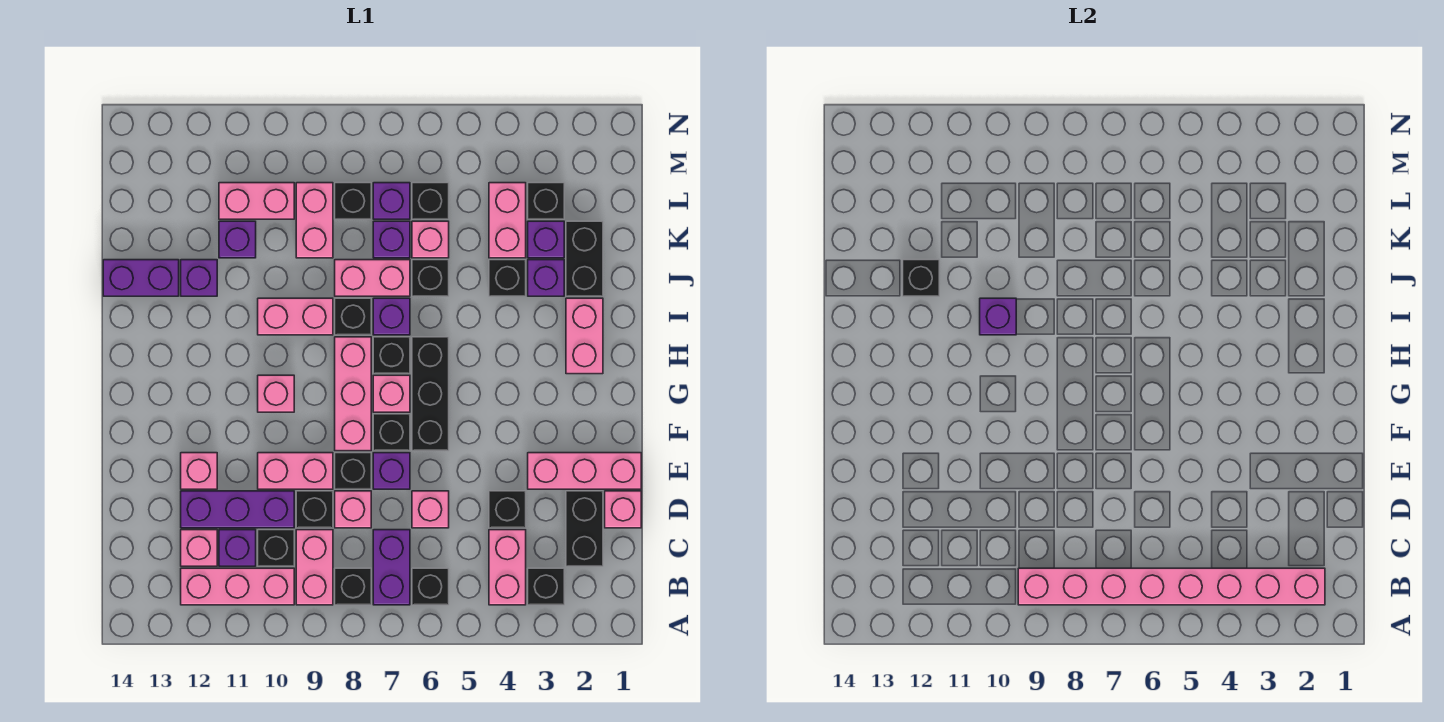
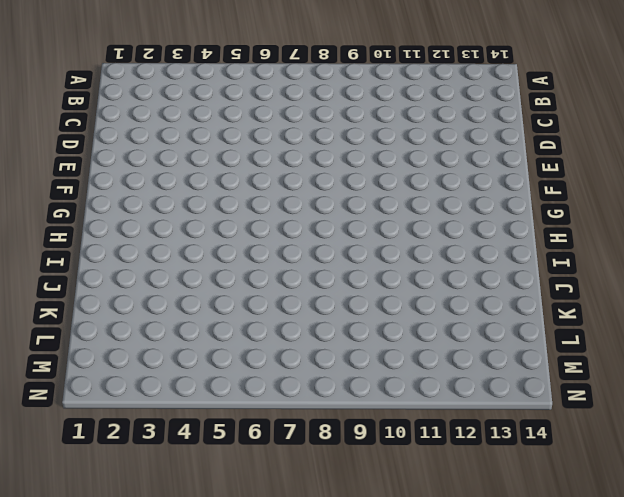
none -> black brick B3 level 1
none -> pink brick B4:C4 level 1
none -> black brick B6 level 1
none -> purple brick B7:C7 level 1

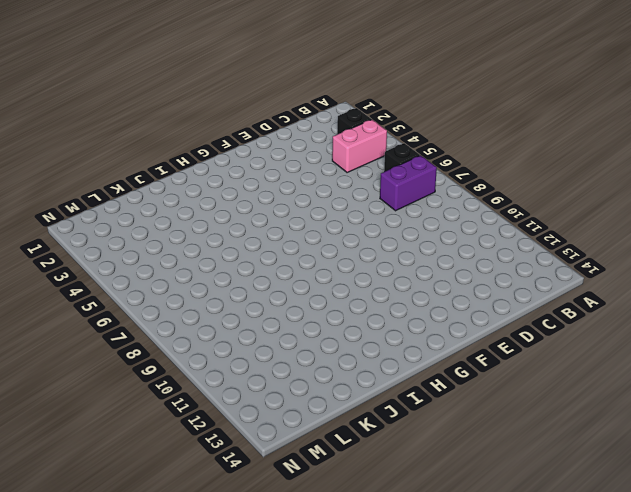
none -> black brick B8 level 1
none -> pink brick B9:C9 level 1
none -> pink brick B10:B12 level 1
none -> black brick C2:D2 level 1

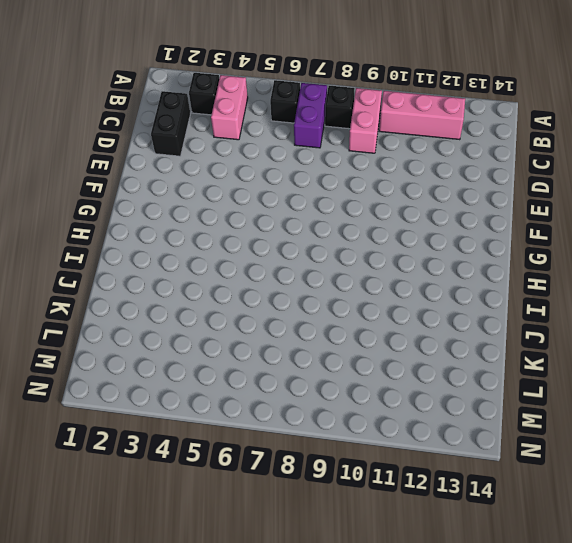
none -> black brick C10 level 1
none -> purple brick C11 level 1
none -> pink brick C12 level 1
none -> pink brick D1 level 1

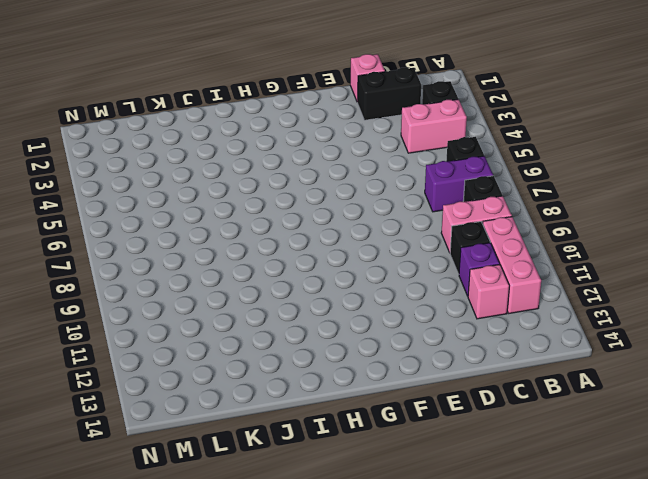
none -> black brick D4 level 1
none -> pink brick D6 level 1
none -> pink brick D8 level 1
none -> black brick D9 level 1

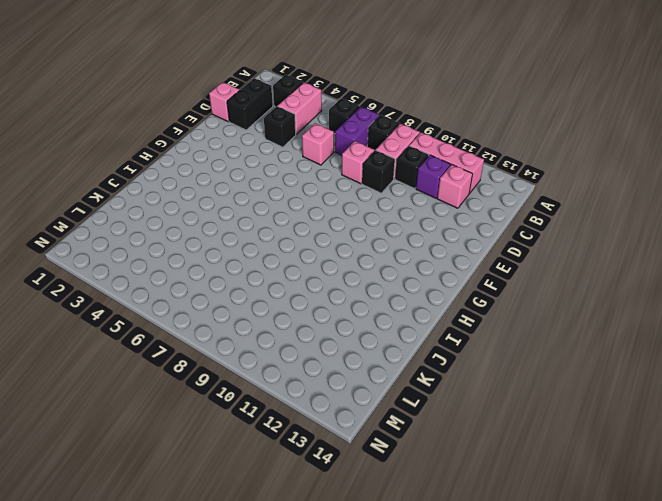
none -> purple brick D10:D12 level 1
none -> pink brick E1:E3 level 1
none -> purple brick E7 level 1
none -> black brick E8 level 1

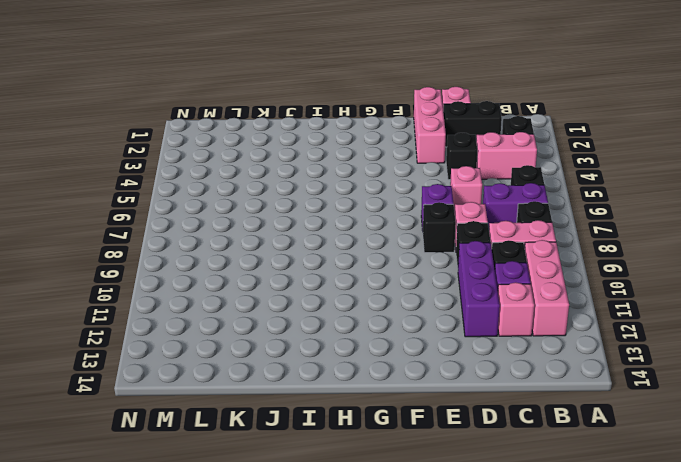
none -> pink brick E9:E10 level 1
none -> pink brick E12 level 1
none -> black brick F6:H6 level 1
none -> black brick F7 level 1

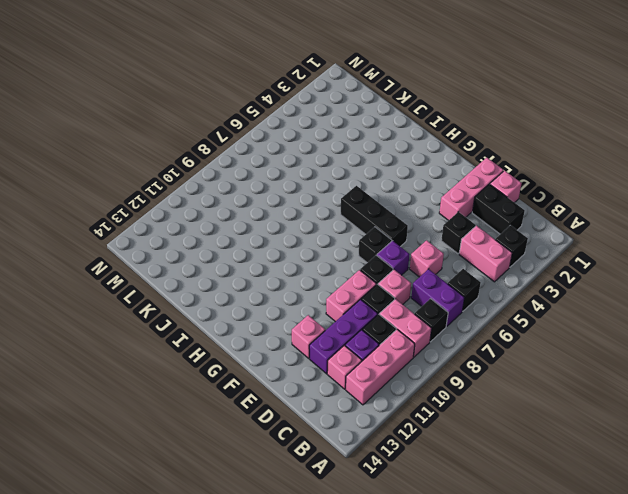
none -> pink brick F8:H8 level 1
none -> pink brick G7 level 1
none -> pink brick G10 level 1
none -> pink brick H2:I2 level 1

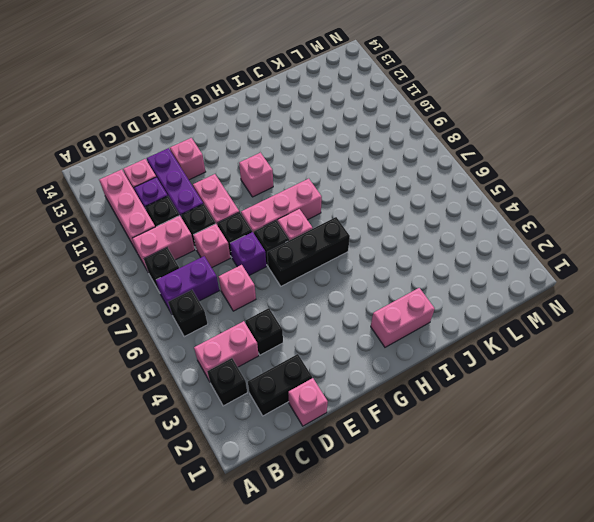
none -> pink brick E1:E3 level 1
none -> black brick H7 level 1
none -> purple brick I7 level 1
none -> black brick I8 level 1

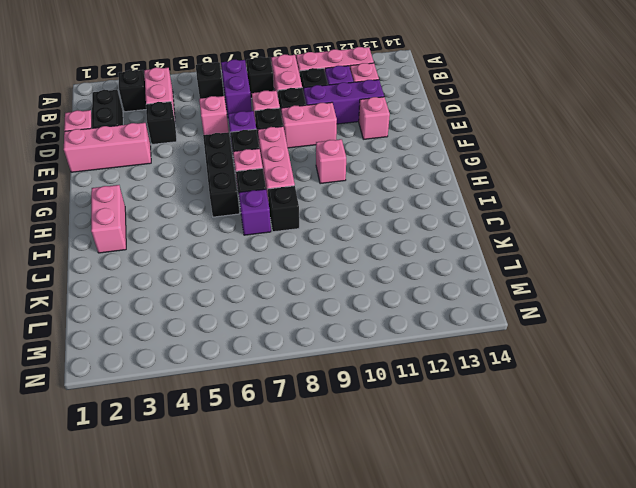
none -> pink brick I9:I10 level 1
none -> black brick J2:K2 level 1
none -> purple brick J3 level 1
none -> black brick J4 level 1

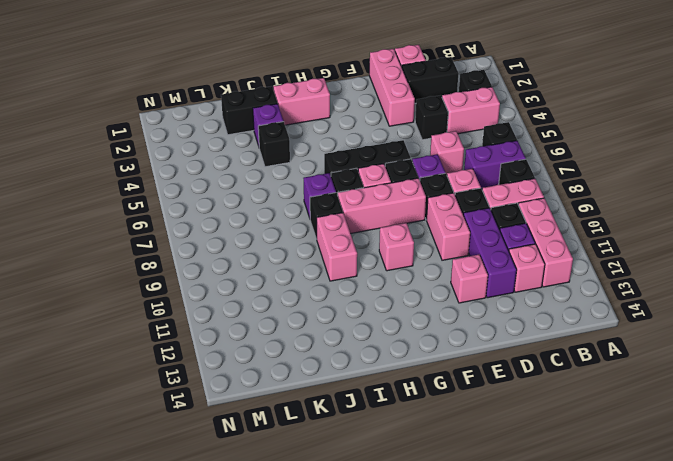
none -> black brick J6 level 1
none -> pink brick J7:J8 level 1
none -> purple brick J12 level 1
none -> purple brick J13:J14 level 1

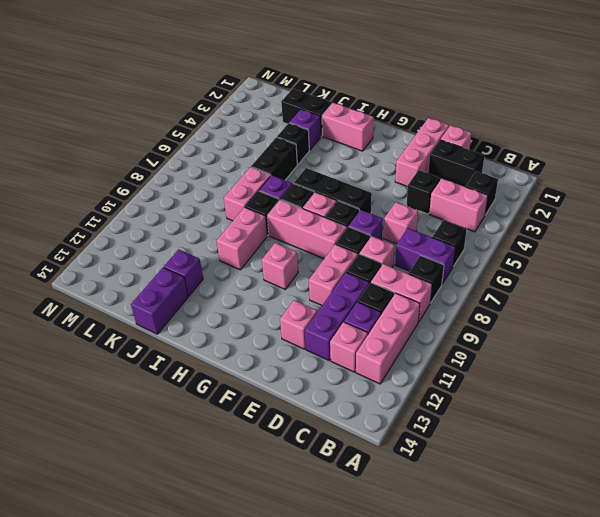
black brick J5:J6 level 1 -> black brick J6 level 1
none -> purple brick K3 level 1
none -> pink brick K4:L4 level 1
none -> pink brick K6 level 1
none -> purple brick K7 level 1

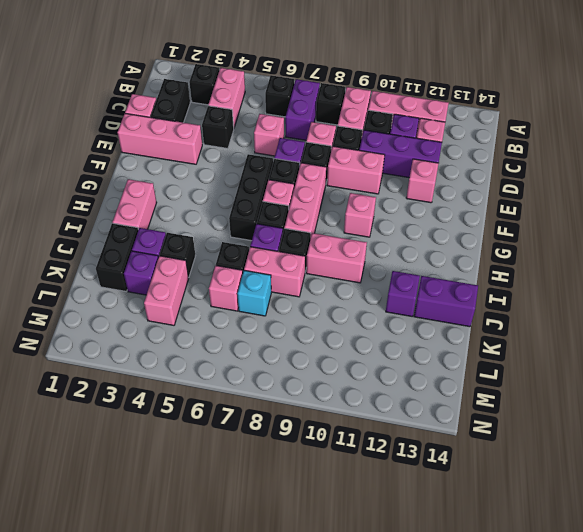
cyan brick K7 level 1 -> purple brick K7 level 1
none -> pink brick K9:L9 level 1
none -> purple brick K11 level 1
none -> black brick L3 level 1
none -> black brick L6 level 1

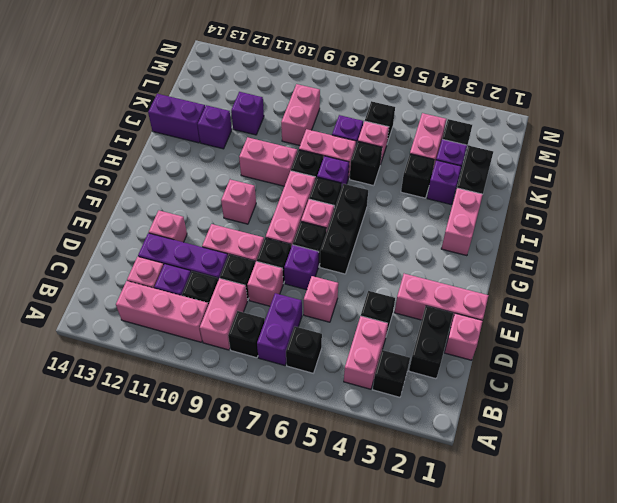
none -> purple brick L7 level 1
none -> black brick L8 level 1
none -> pink brick L10:L11 level 1
none -> pink brick B2:B9 level 2

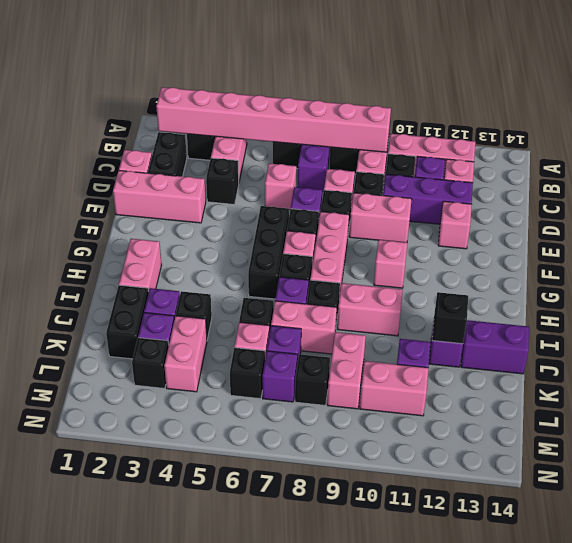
none -> purple brick I10 level 2

